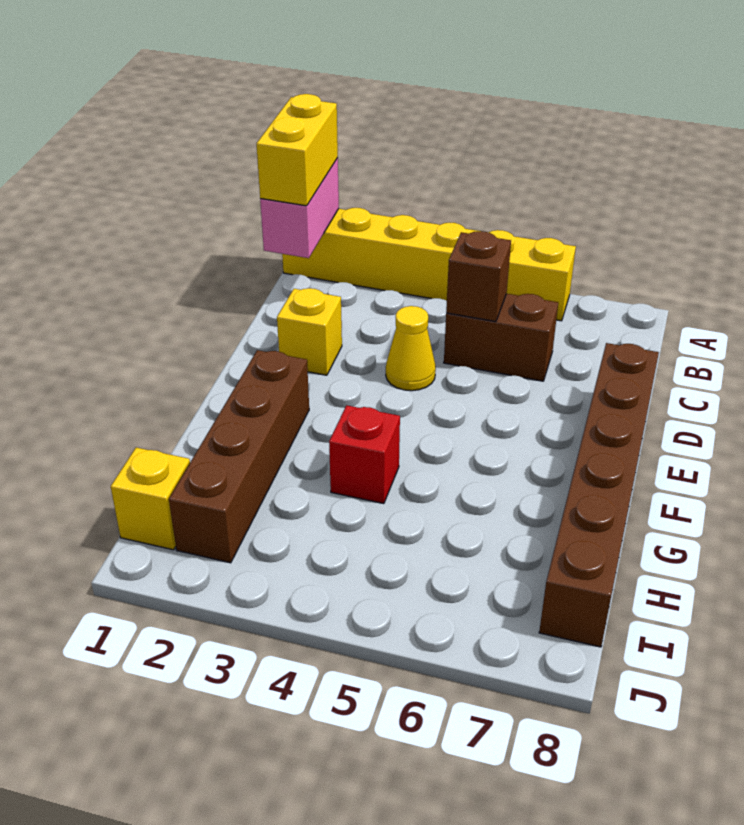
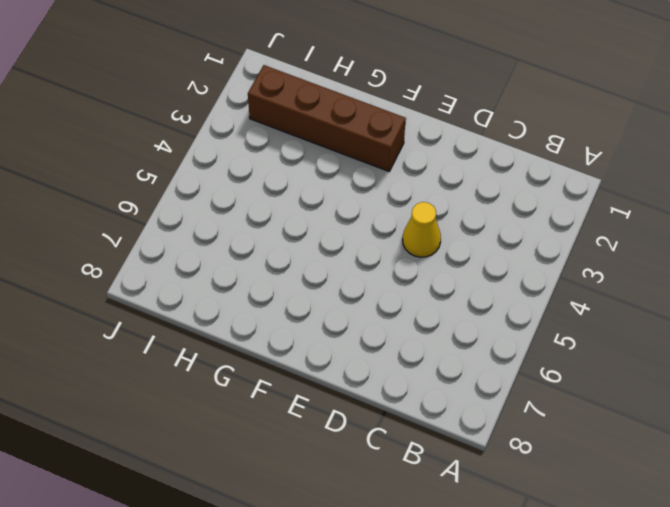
none -> yellow brick A1:A6 level 1
none -> brown brick C5:C6 level 1

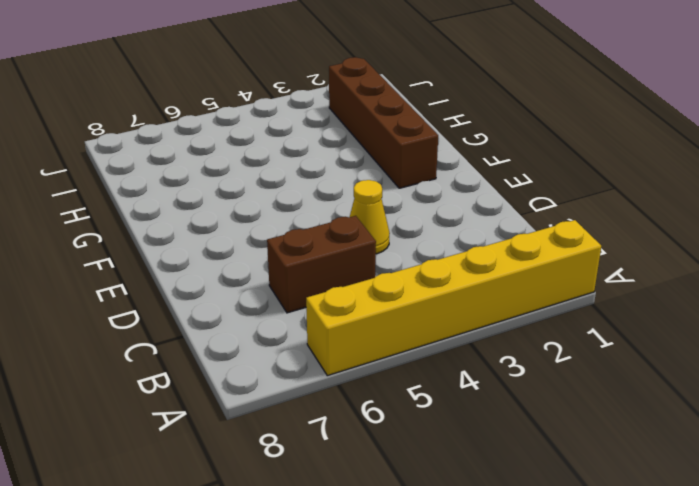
none -> yellow brick D2 level 1
none -> brown brick D8:I8 level 1

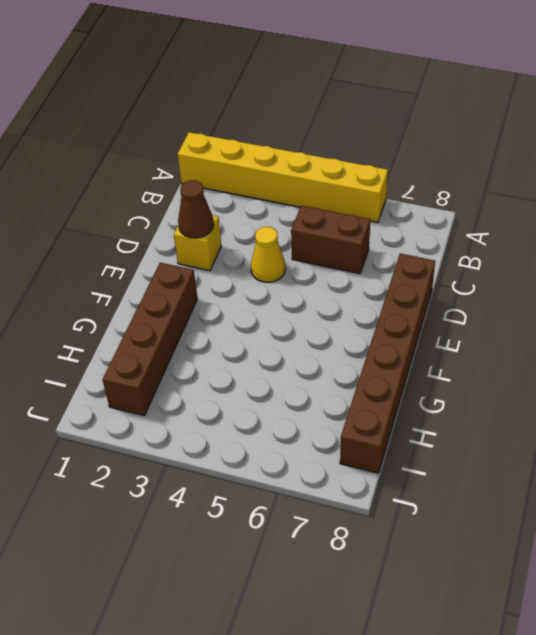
brown cone D2 level 2 -> none
none -> red brick G4 level 1
none -> yellow brick I1 level 1

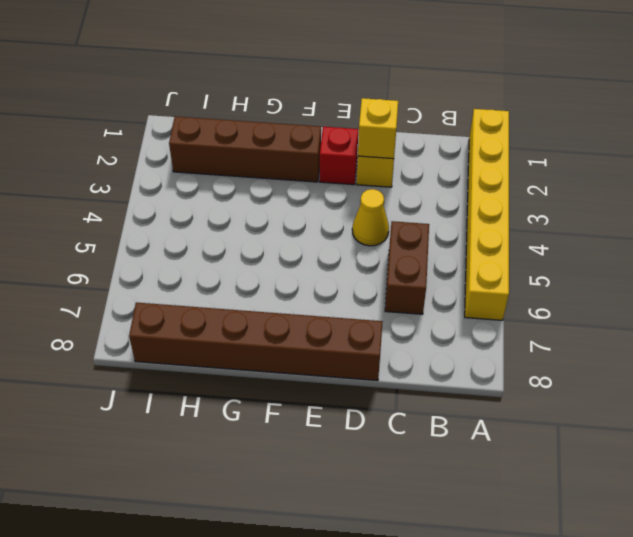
yellow brick D2 level 2 -> yellow brick I1 level 1
red brick E2 level 1 -> red brick G4 level 1
none -> pink brick A1:B1 level 2
none -> brown brick C5 level 2

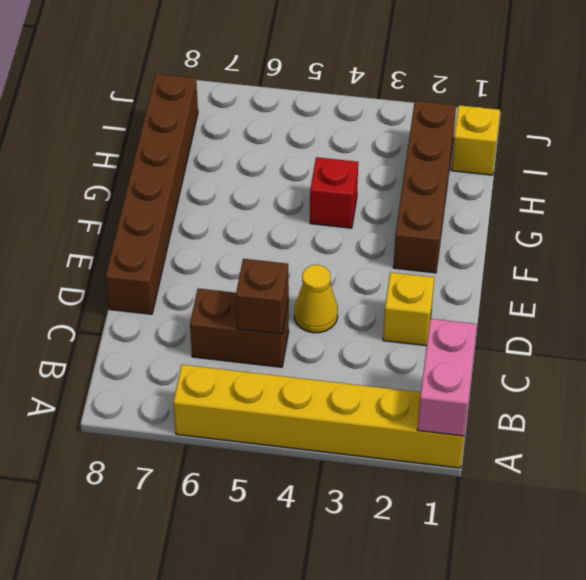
none -> yellow brick A1:B1 level 3

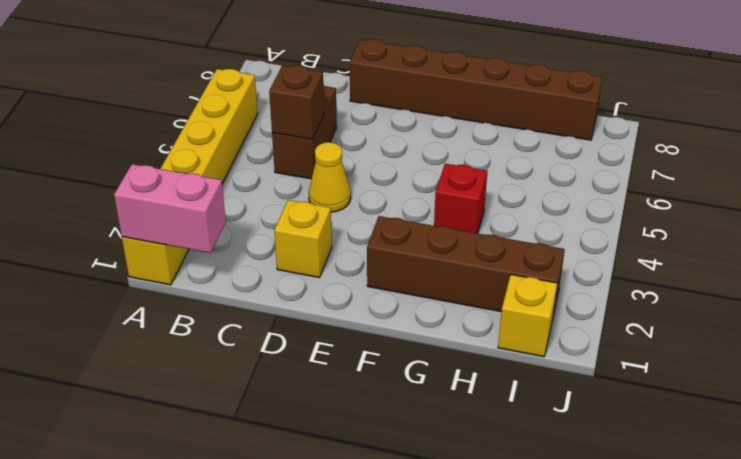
none -> yellow brick A1:B1 level 3

